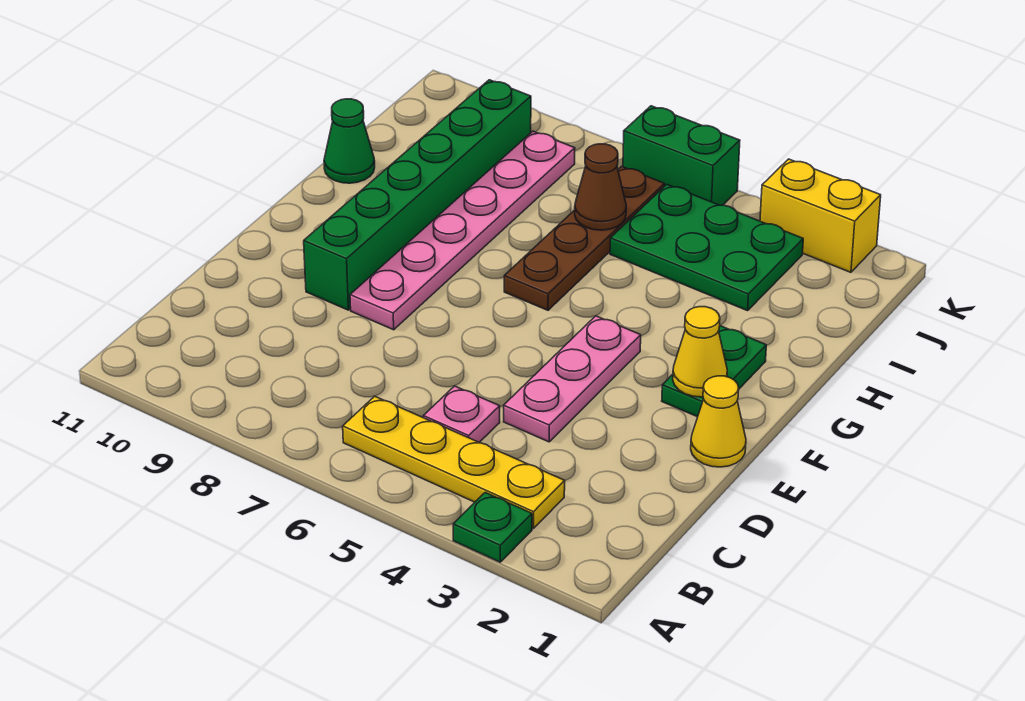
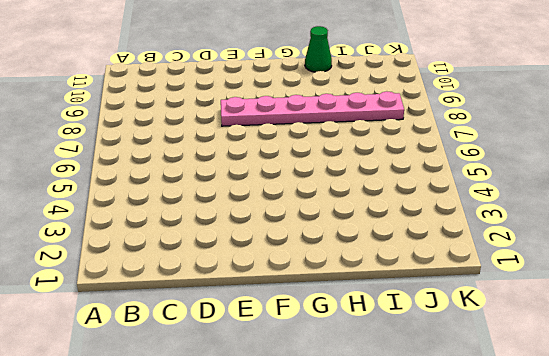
none -> green plate A3 level 1
none -> yellow plate B3:B6 level 1
none -> pink plate C5 level 1

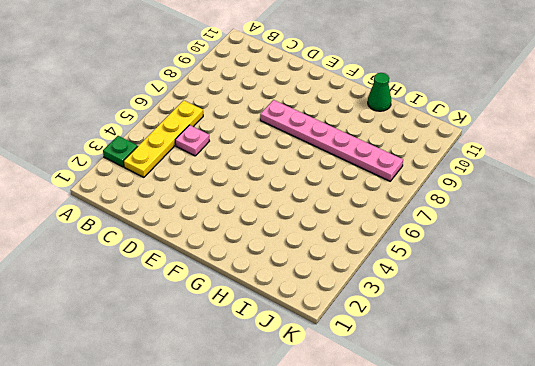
none -> pink plate D4:F4 level 1
none -> yellow cone E1 level 1
none -> green brick E9:J9 level 1

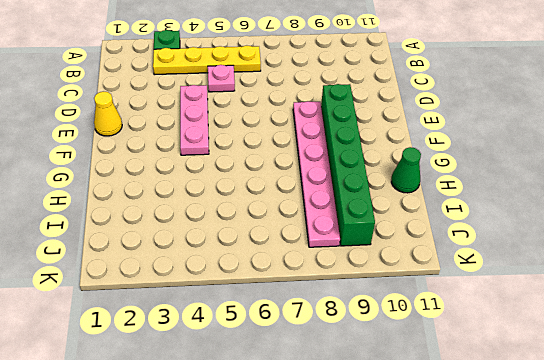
none -> green plate F2:G2 level 1
none -> brown plate G6:J6 level 1
none -> green plate I3:J5 level 1

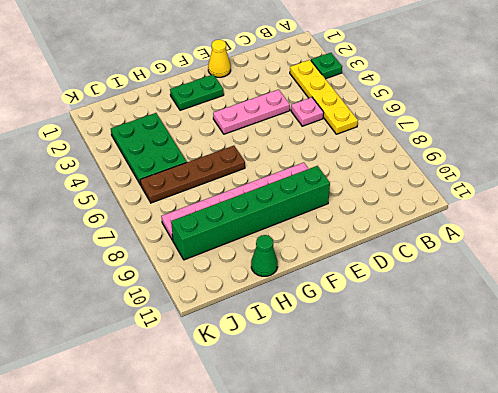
none -> yellow brick K2:K3 level 1
none -> green brick K5:K6 level 1
none -> yellow cone F2 level 2

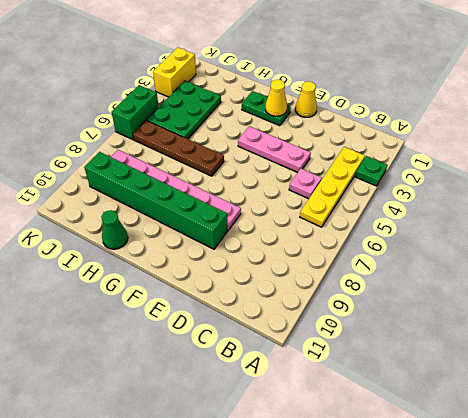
none -> brown cone I6 level 2

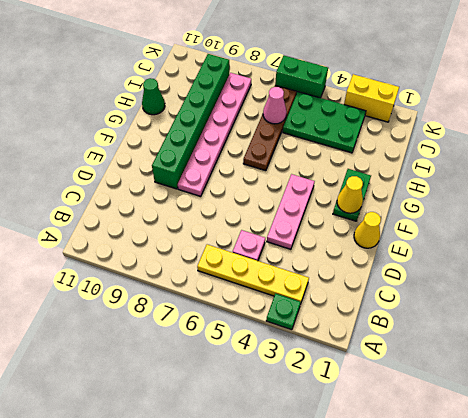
pink cone I6 level 2 -> brown cone I6 level 2

